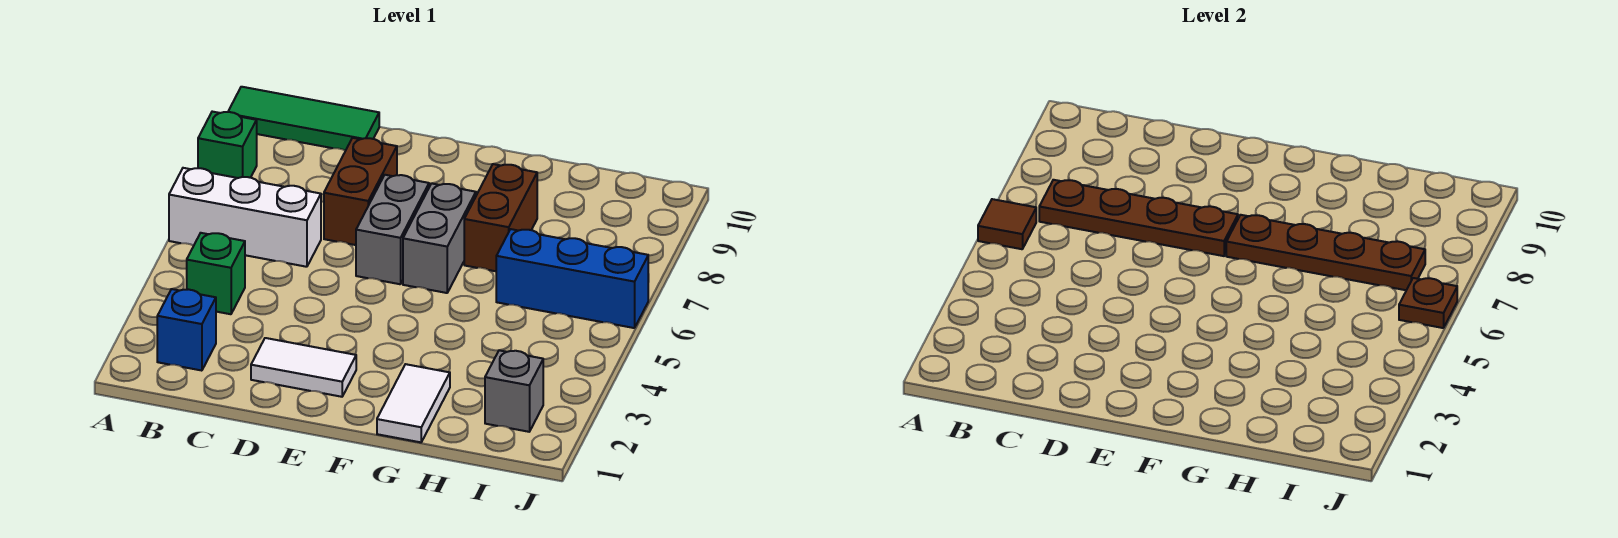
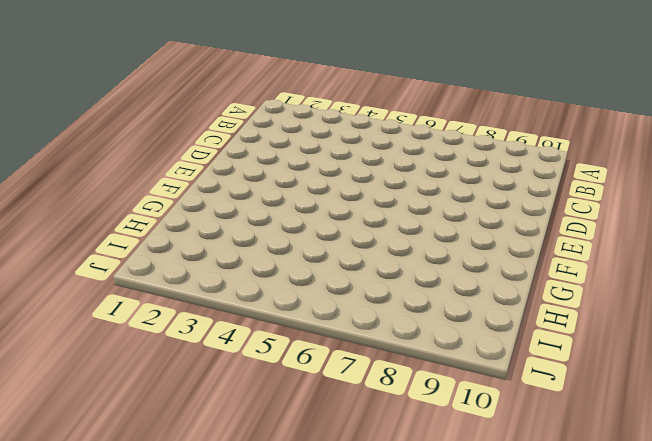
none -> white brick A6:C6 level 1
none -> green brick A8 level 1
none -> green tile A10:C10 level 1

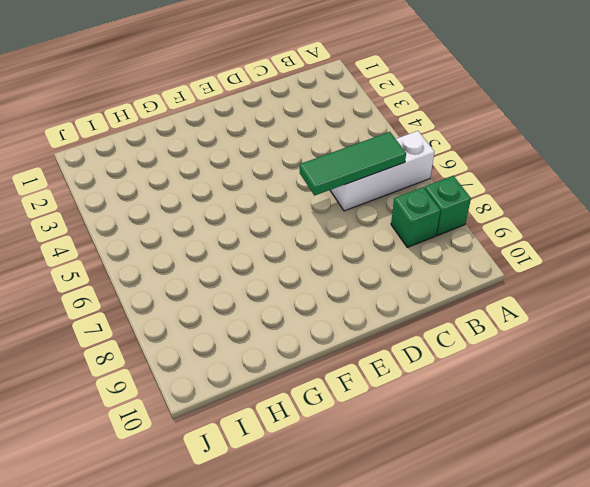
green tile B6:D6 level 2 -> green tile A10:C10 level 1
green brick B8 level 1 -> green brick B4 level 1
none -> blue brick B2 level 1
none -> white tile D2:E2 level 1
none -> brown brick D7:D8 level 1

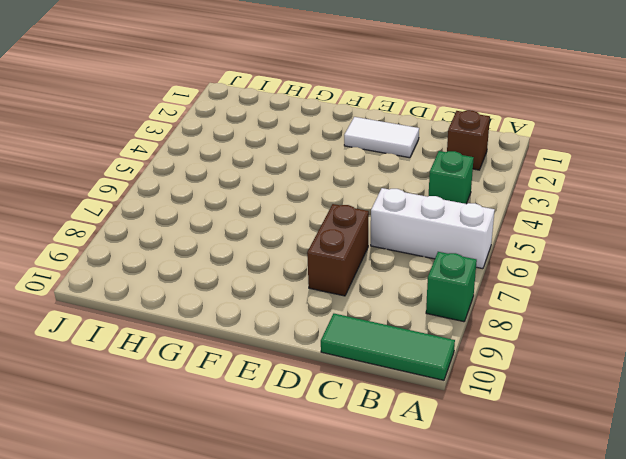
brown brick B2 level 1 -> blue brick B2 level 1
none -> grey brick E6:E7 level 1
none -> grey brick F6:F7 level 1
none -> white tile G1:G2 level 1

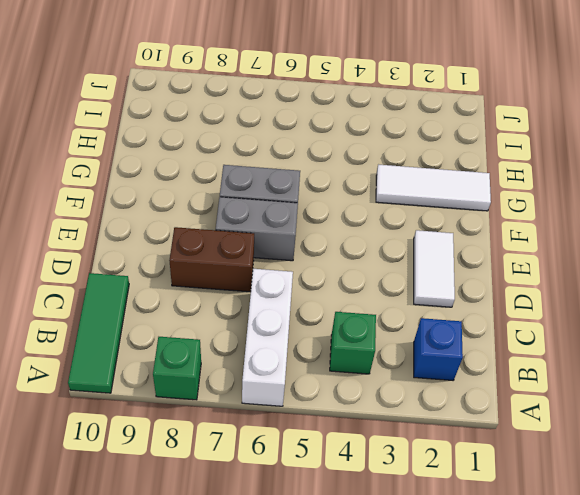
white tile G1:G3 level 1 -> white tile G1:G2 level 1
none -> brown brick G7:G8 level 1
none -> blue brick H6:J6 level 1
none -> grey brick I2 level 1

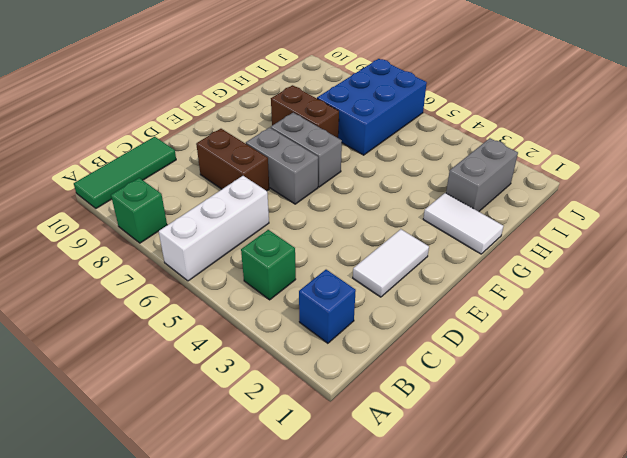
grey brick H2:I2 level 1 -> grey brick I2 level 1
blue brick H6:J7 level 1 -> blue brick H6:J6 level 1
none -> brown tile A6 level 2
none -> brown plate B7:E7 level 2
none -> brown plate F7:I7 level 2

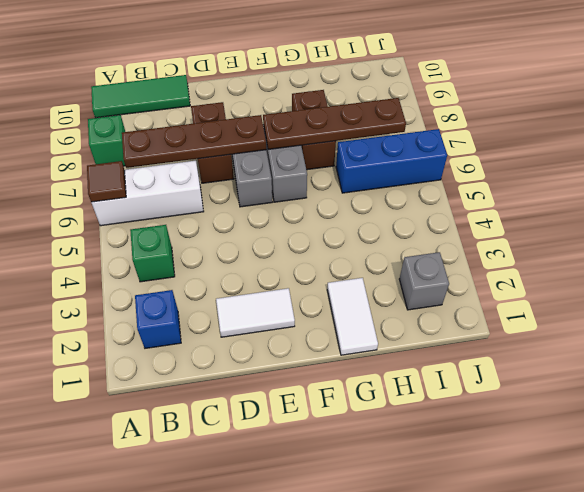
none -> brown plate J6 level 2

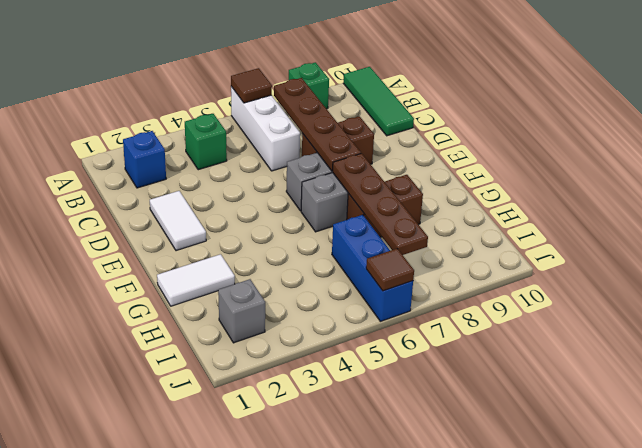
brown tile J6 level 2 -> brown plate J6 level 2

